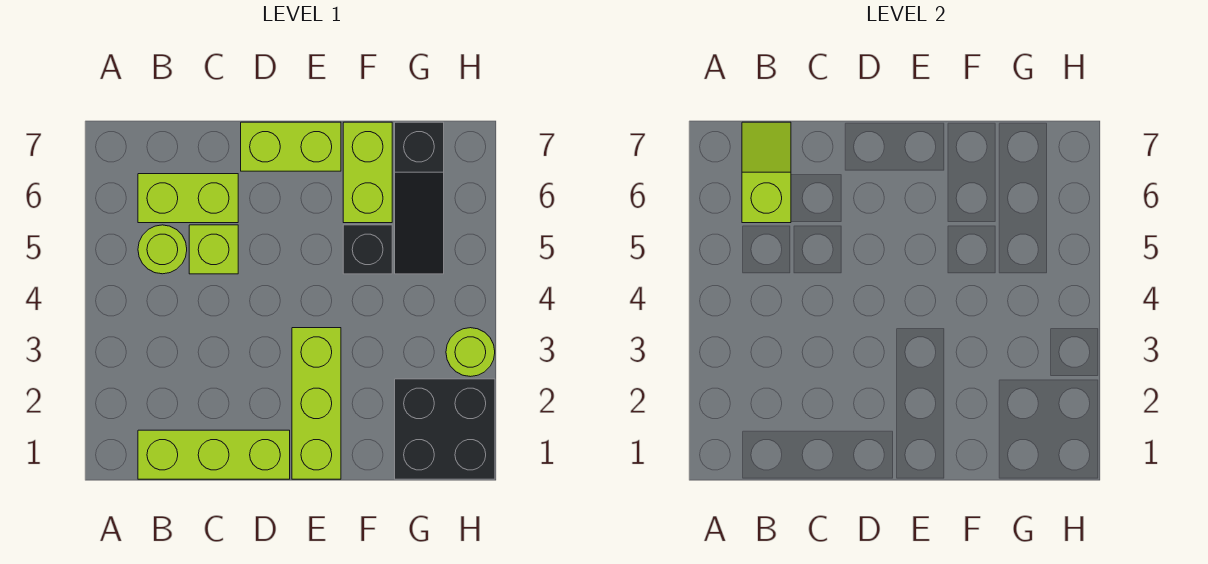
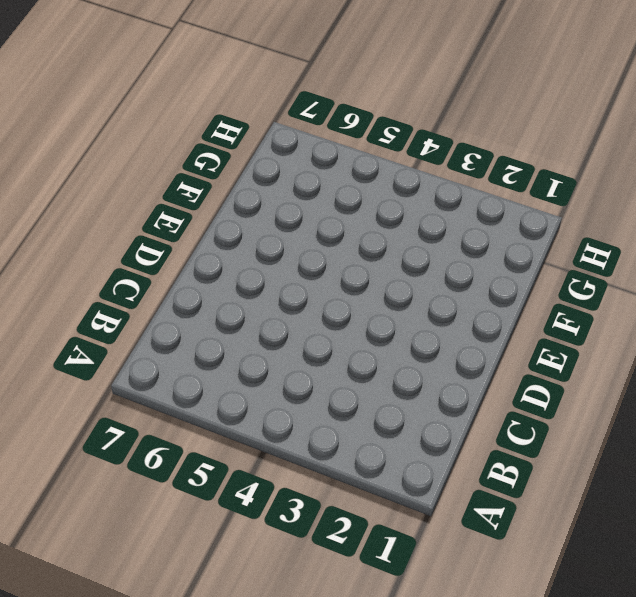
none -> lime brick B1:D1 level 1
none -> lime round brick B5 level 1
none -> lime brick B6:C6 level 1

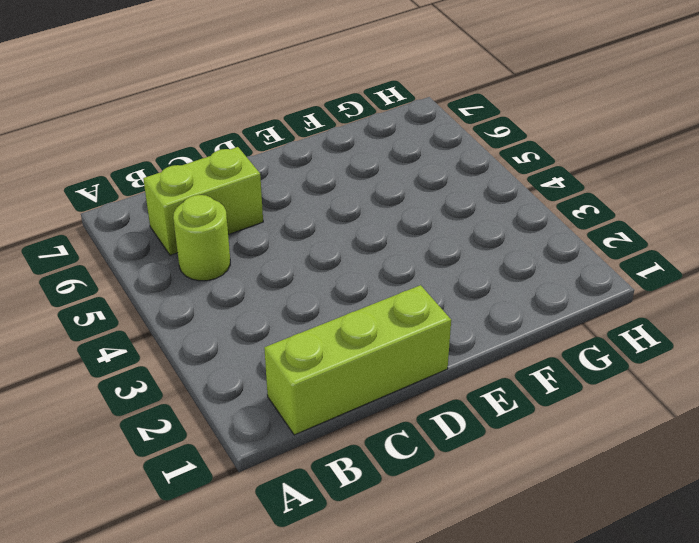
none -> lime brick C5 level 1
none -> lime brick D7:E7 level 1
none -> lime brick E1:E3 level 1

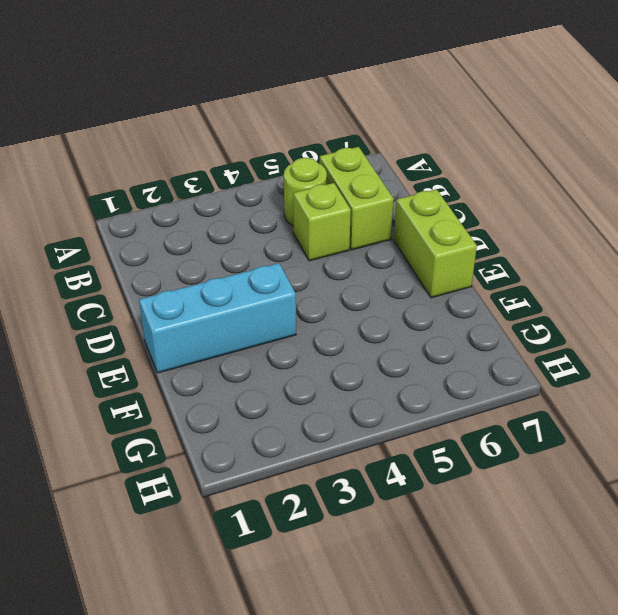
cyan brick E1:E3 level 1 -> lime brick E1:E3 level 1
none -> lime brick B1:D1 level 1
none -> black brick F5 level 1
none -> lime brick F6:F7 level 1

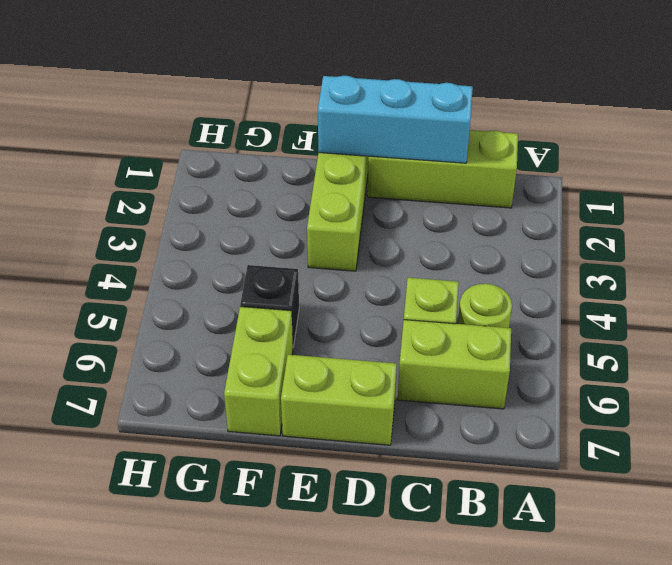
cyan brick C1:E1 level 2 -> none
none -> black brick G1:H2 level 1
none -> black slope G5:G7 level 1 top 7
none -> lime round brick H3 level 1

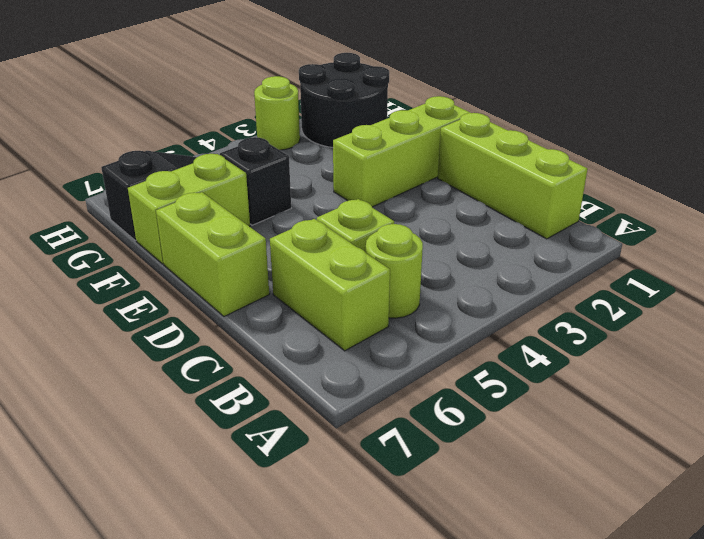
black round brick G1:H2 level 1 -> black brick G1:H2 level 1
none -> lime slope B6:B7 level 2 top 6

